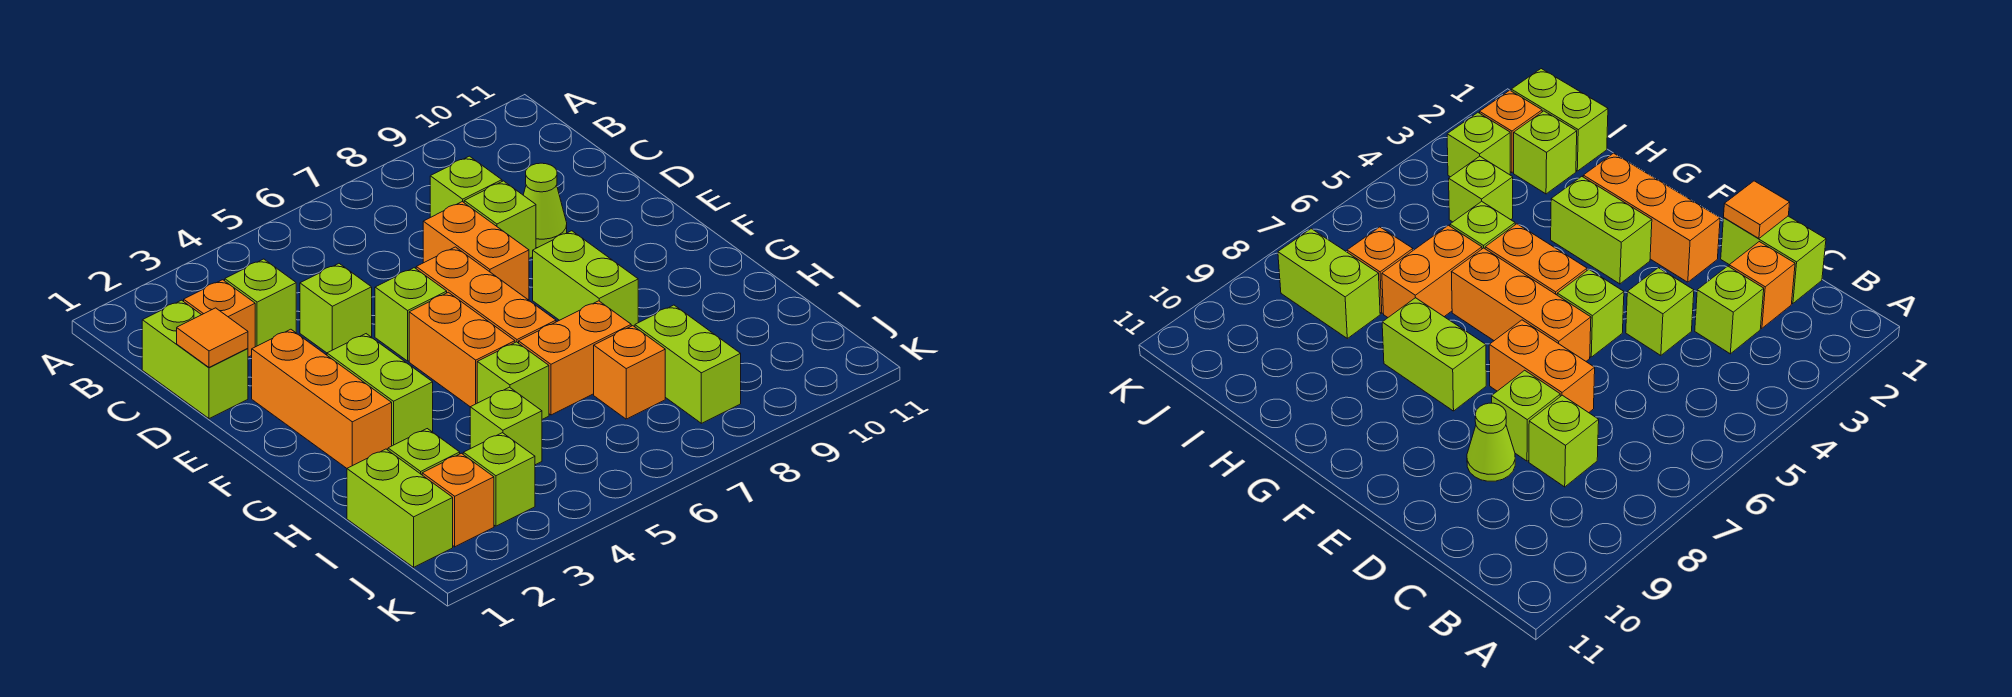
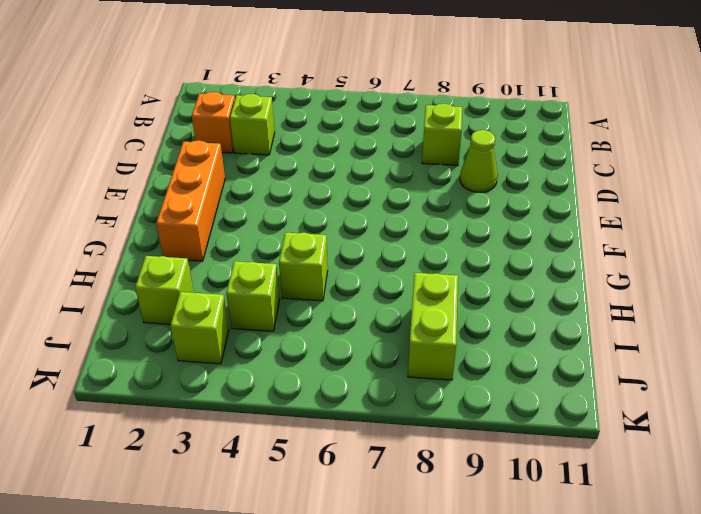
none -> lime brick C1:D1 level 1
none -> lime brick D4 level 1
none -> orange brick D7:E7 level 1

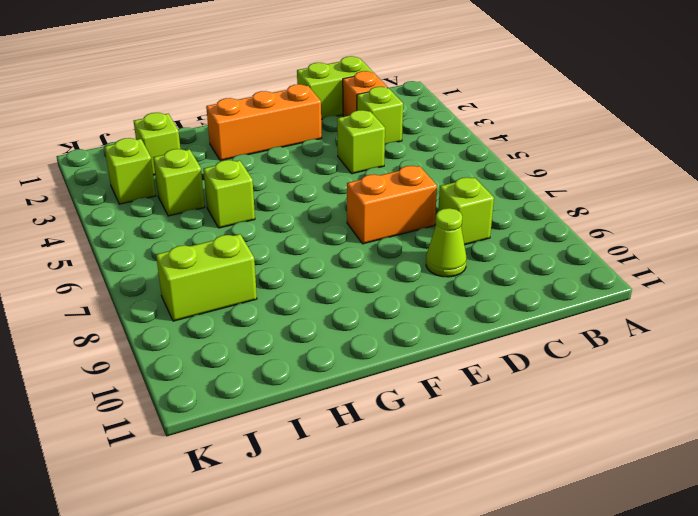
none -> lime brick D8 level 1
none -> lime brick E5 level 1
none -> orange brick E6:G6 level 1

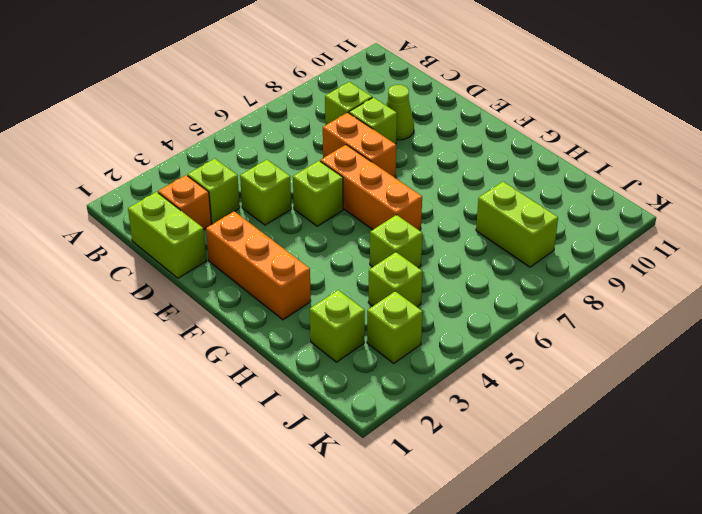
none -> lime brick F3:G3 level 1
none -> orange brick F5:G5 level 1
none -> lime brick F8:G8 level 1

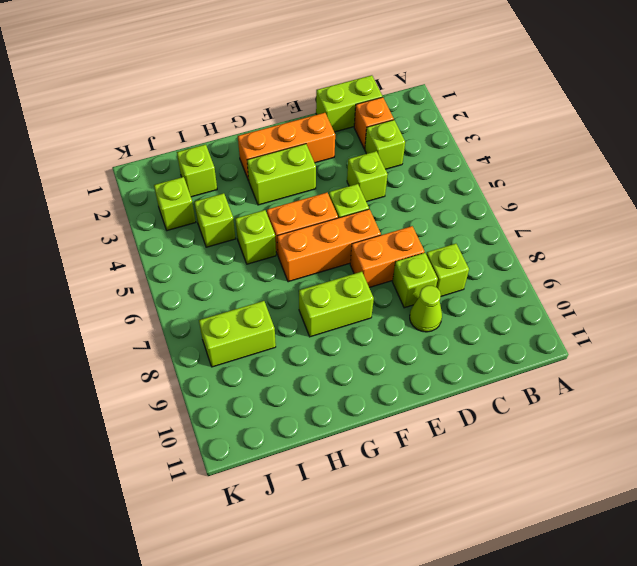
none -> orange brick H6:H7 level 1
none -> lime brick I1:J1 level 1
none -> orange brick I7 level 1

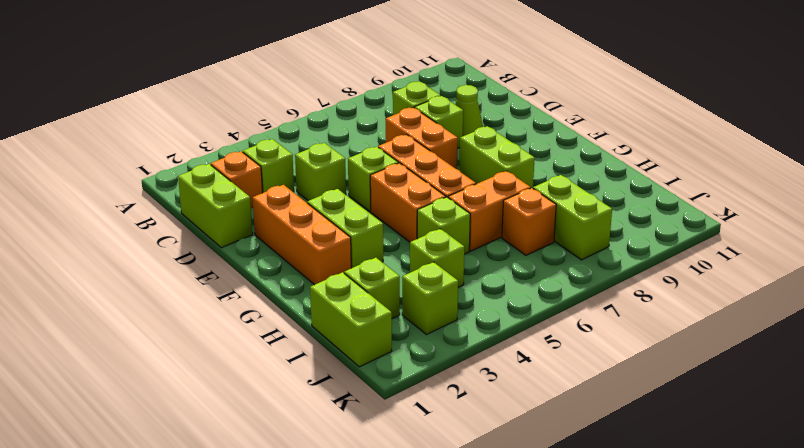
none -> orange brick J2 level 1
none -> orange tile D1 level 2

